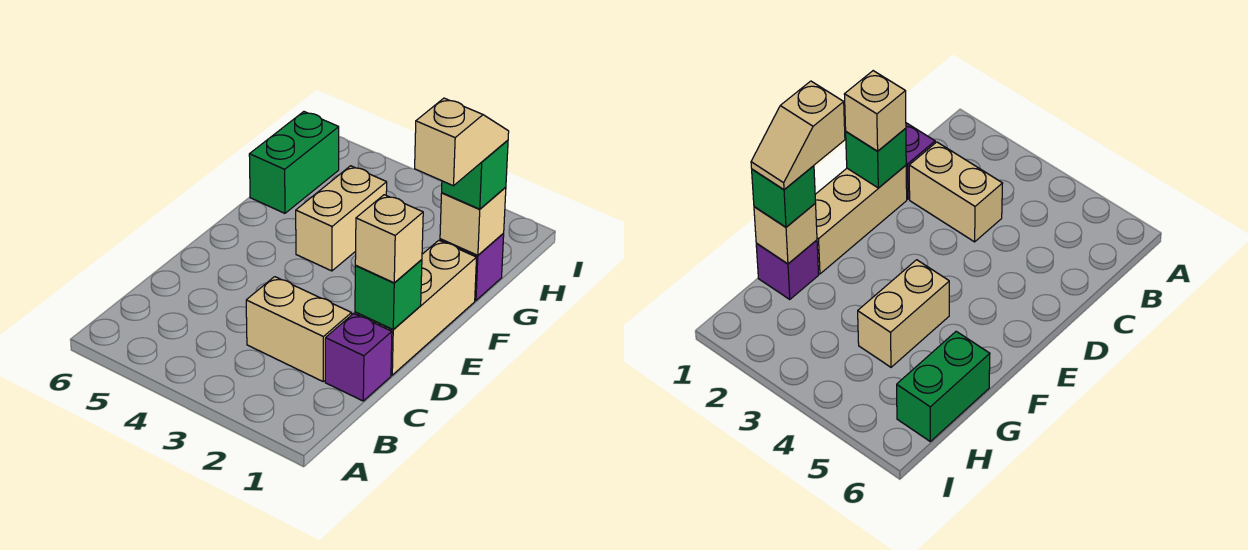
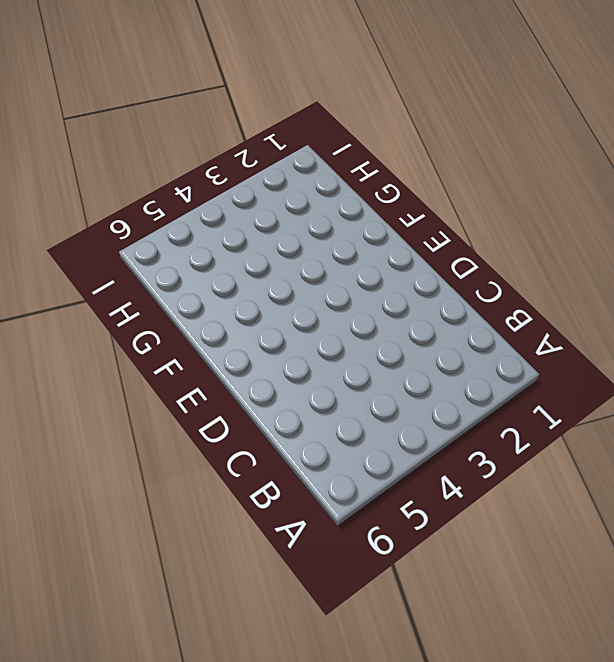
none -> purple brick C1 level 1
none -> tan brick C2:C3 level 1

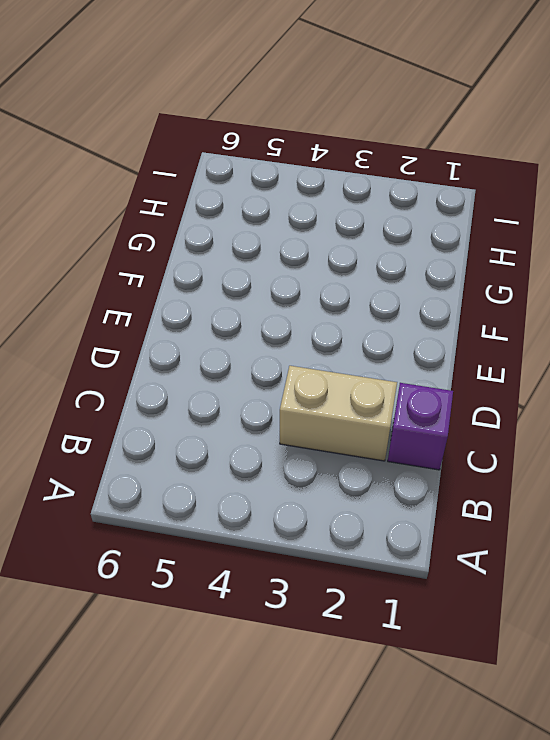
none -> tan brick D1:F1 level 1
none -> tan brick F4:G4 level 1

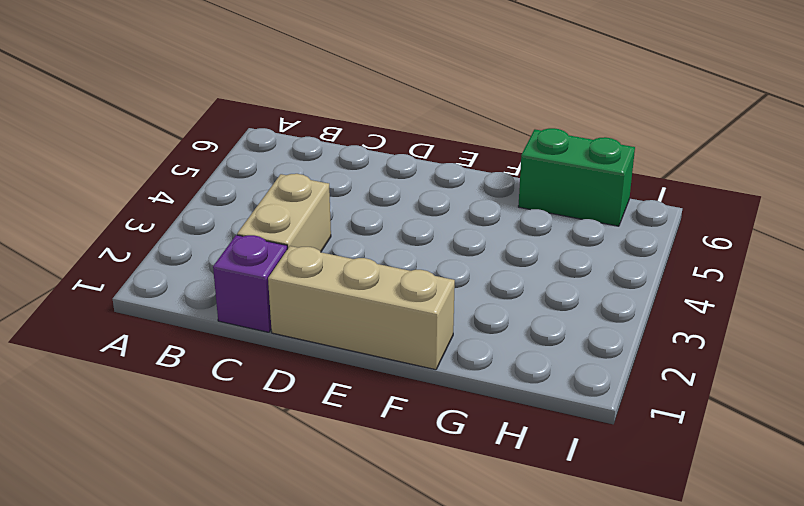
none -> tan brick F4:G4 level 1
none -> purple brick G1 level 1

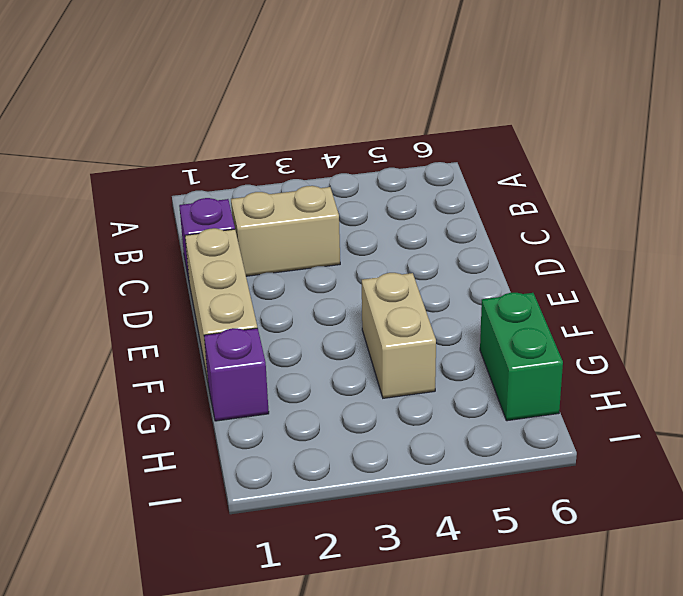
none -> green brick D1 level 2
none -> tan brick G1 level 2

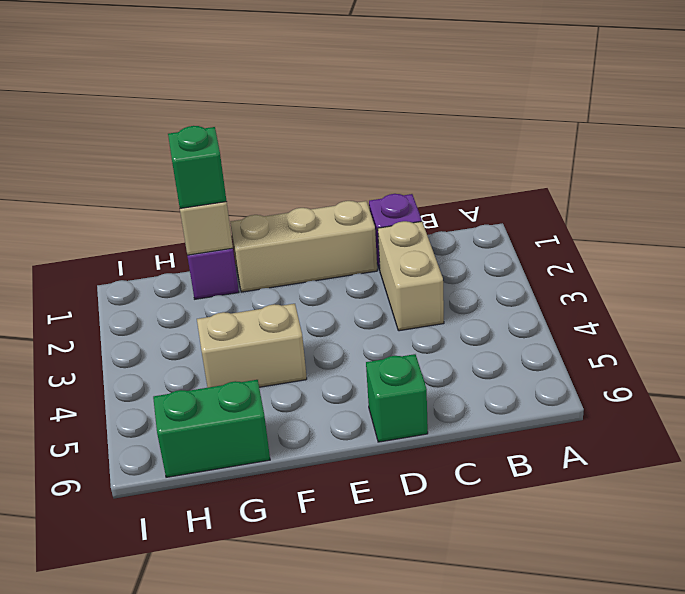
green brick D6 level 1 -> green brick D1 level 2
none -> tan brick D1 level 3
none -> tan slope F1:G1 level 4 top F

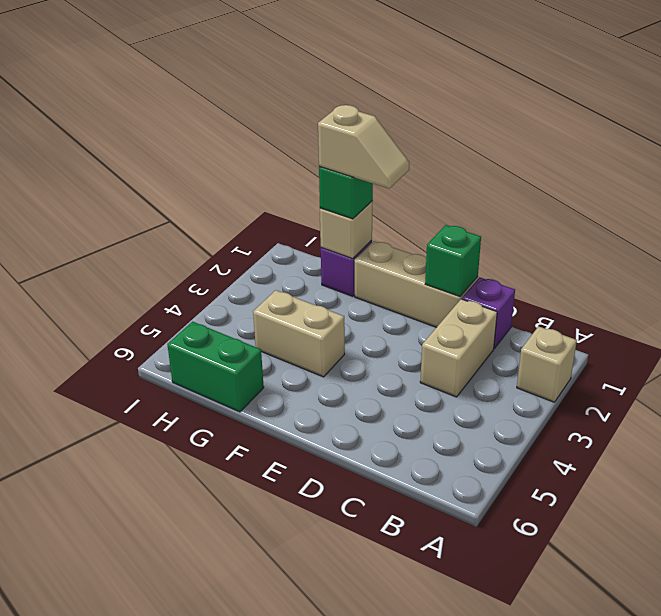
tan brick A2 level 1 -> tan brick D1 level 3
tan slope F1:G1 level 4 top G -> tan slope F1:G1 level 4 top F

